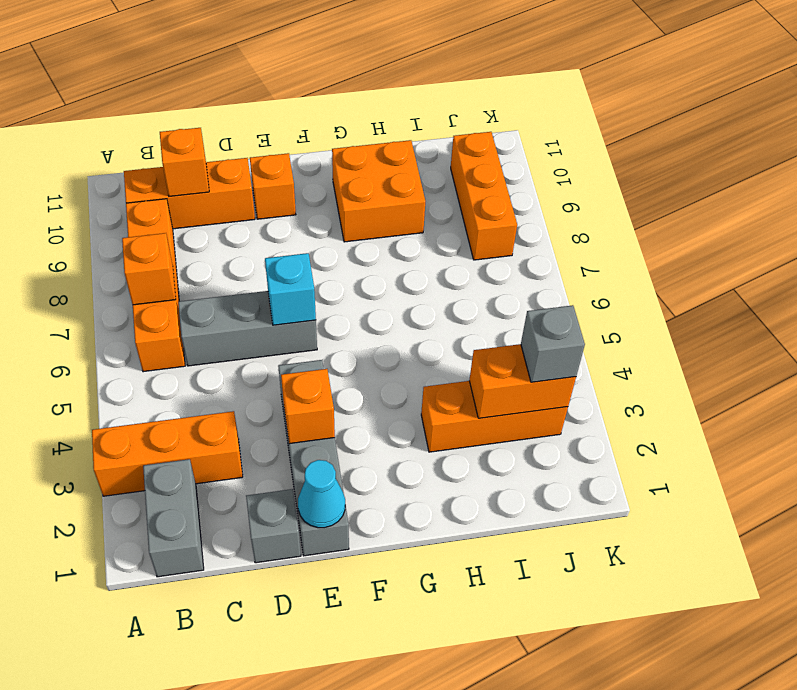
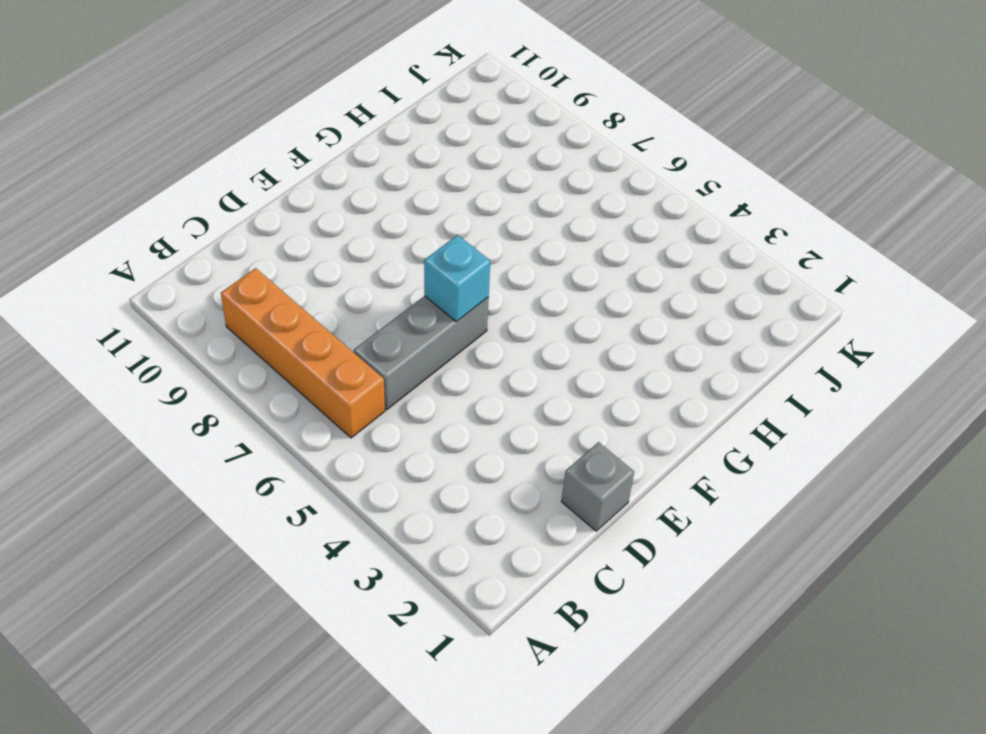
none -> orange brick A3:C3 level 1
none -> grey brick B1:B2 level 1
none -> orange brick B10:D10 level 1

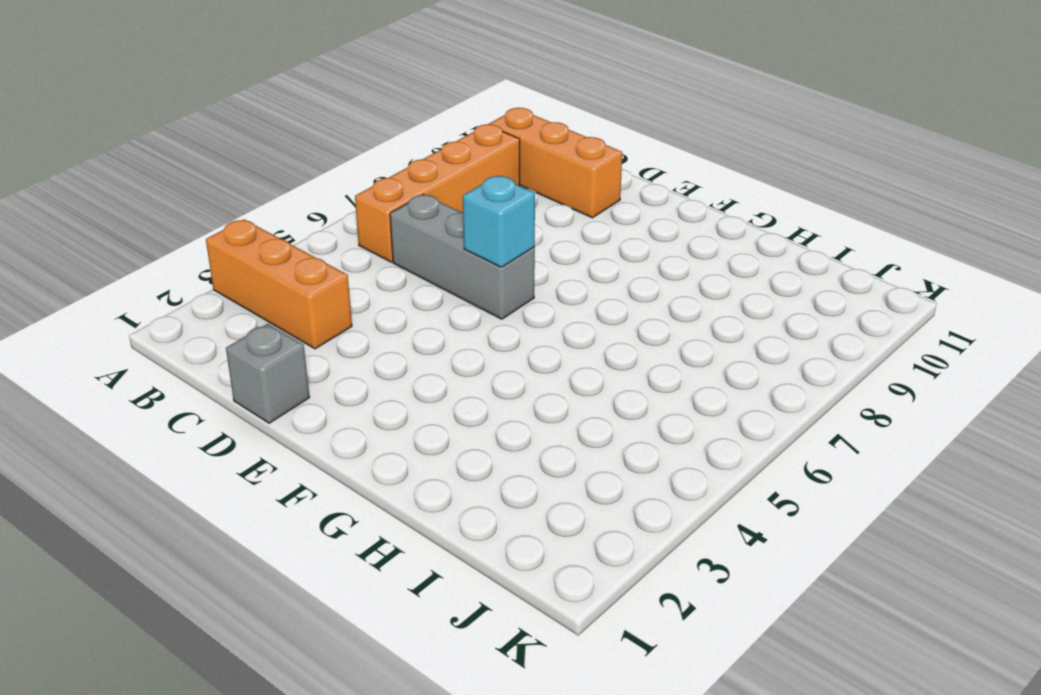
none -> grey brick B1:B2 level 1
none -> grey brick E1:E4 level 1
none -> orange brick E10 level 1

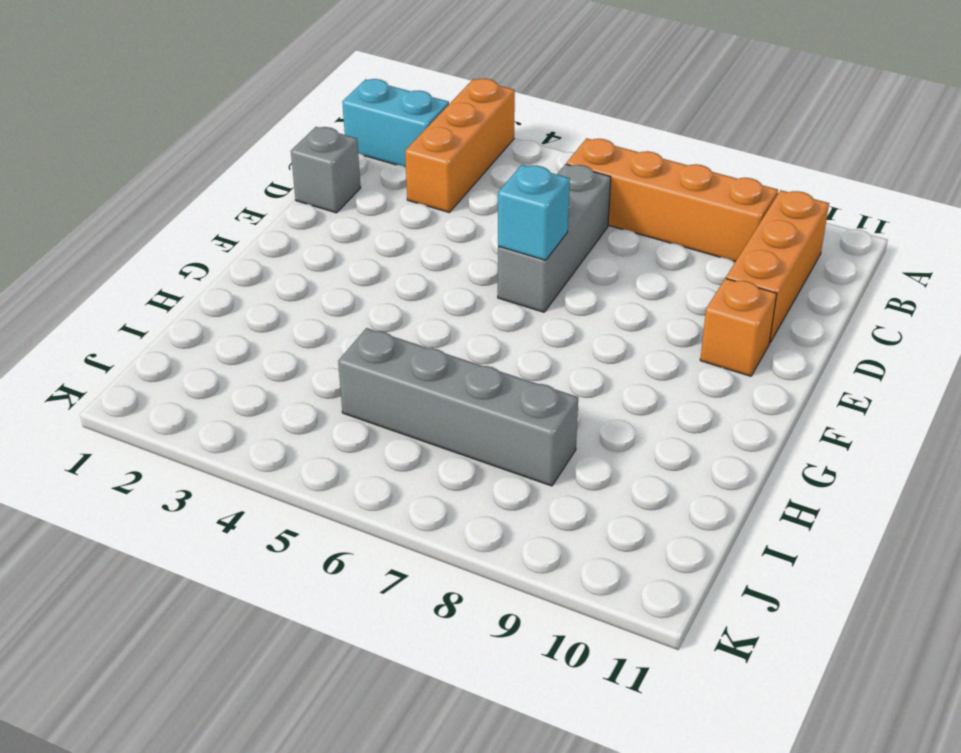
cyan brick B1:B2 level 1 -> grey brick B1:B2 level 1
grey brick I5:I8 level 1 -> grey brick E1:E4 level 1
none -> orange brick G9:H10 level 1
none -> orange brick H3:J3 level 1
none -> orange brick J8:J10 level 1

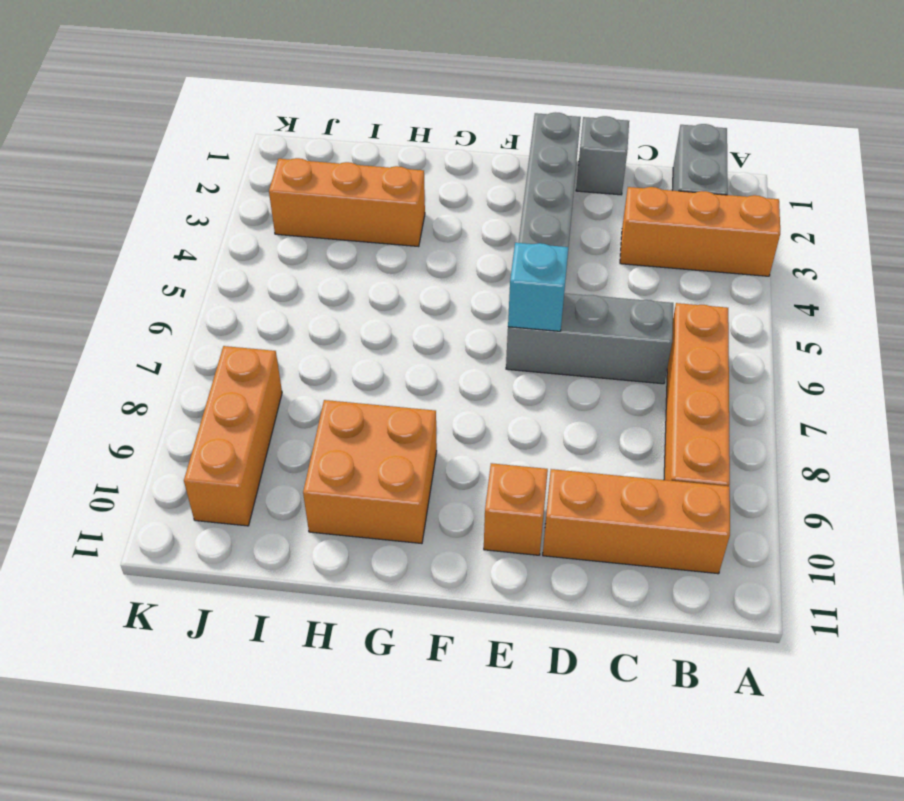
none -> orange brick B7 level 2
none -> orange brick C10 level 2
none -> cyan cone E1 level 2

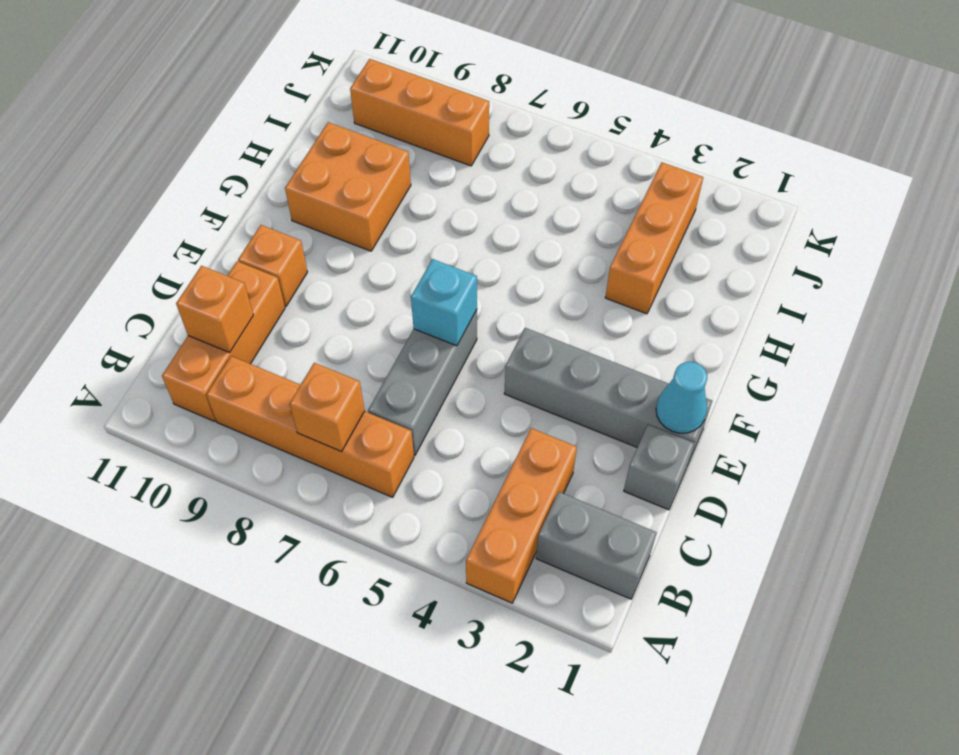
none -> orange brick E3 level 2
none -> orange brick I3:J3 level 2
none -> grey brick J3 level 3

